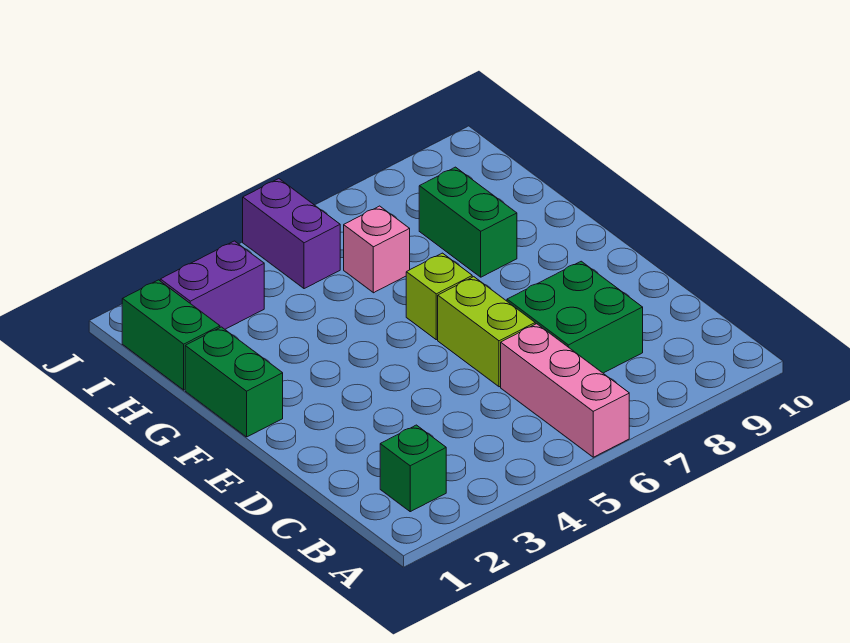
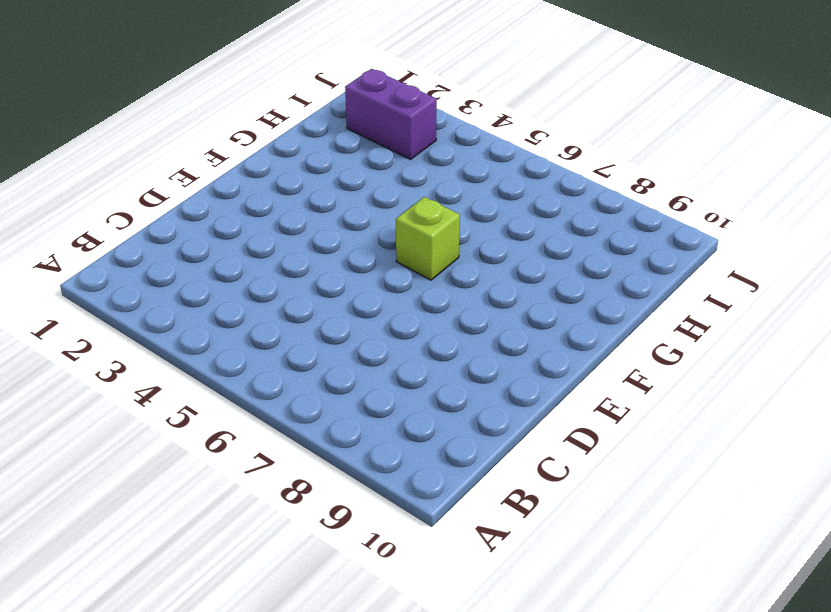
none -> pink brick A6:C6 level 1
none -> green brick B2 level 1

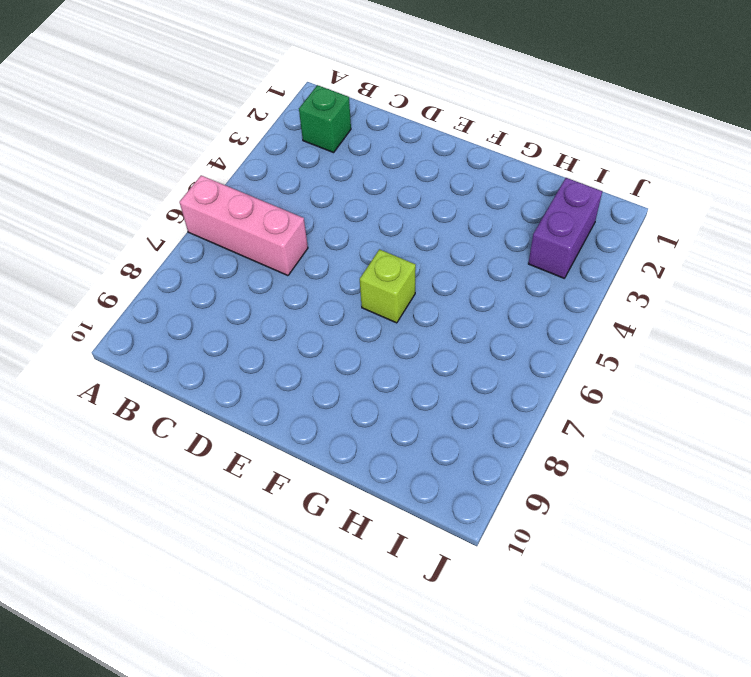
none -> green brick C7:D8 level 1
none -> lime brick D6:E6 level 1

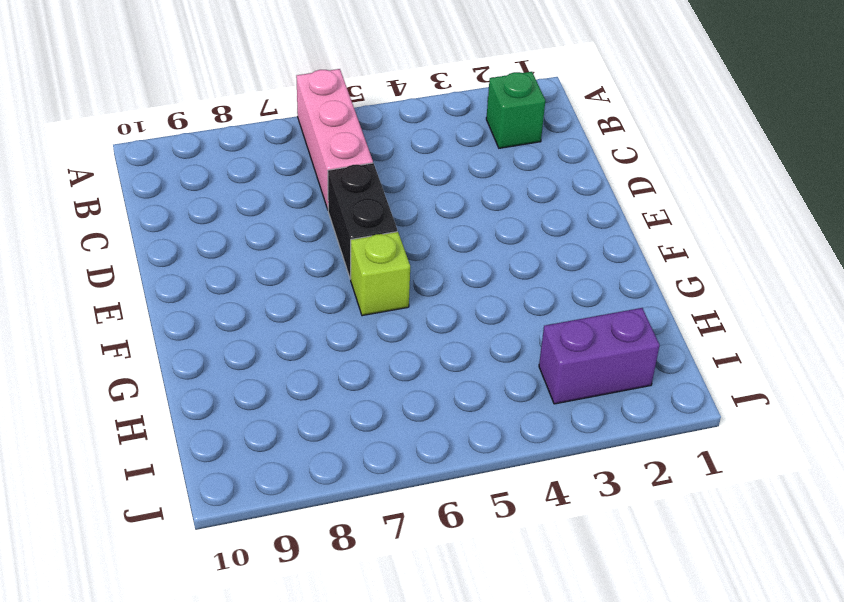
black brick D6:E6 level 1 -> lime brick D6:E6 level 1
none -> green brick C7:D8 level 1
none -> green brick F1:G1 level 1

